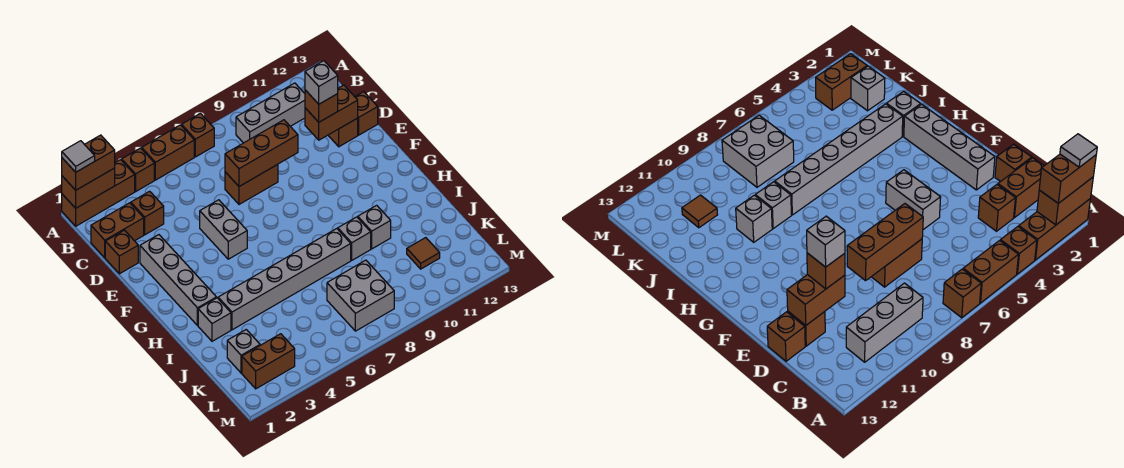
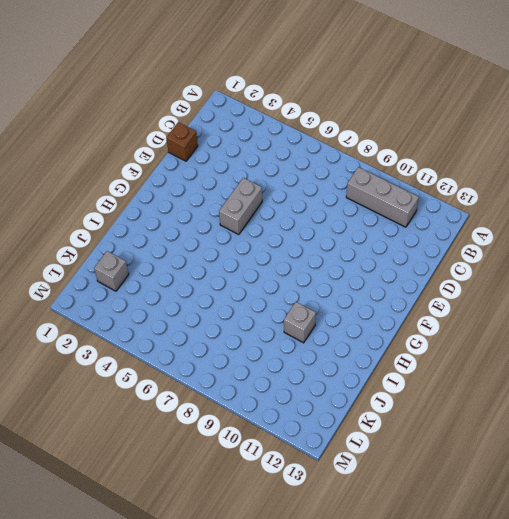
none -> brown brick A1:A3 level 1
none -> brown brick A4 level 1
none -> brown brick A5:A6 level 1

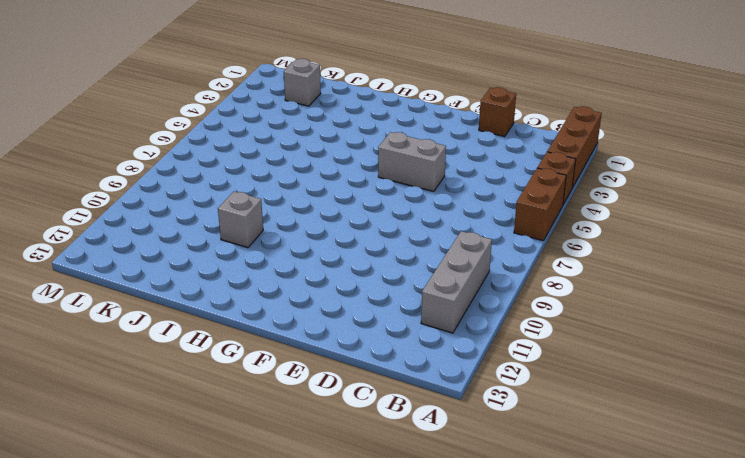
none -> brown brick A7 level 1
none -> brown brick C1:C2 level 1
none -> brown brick C3 level 1

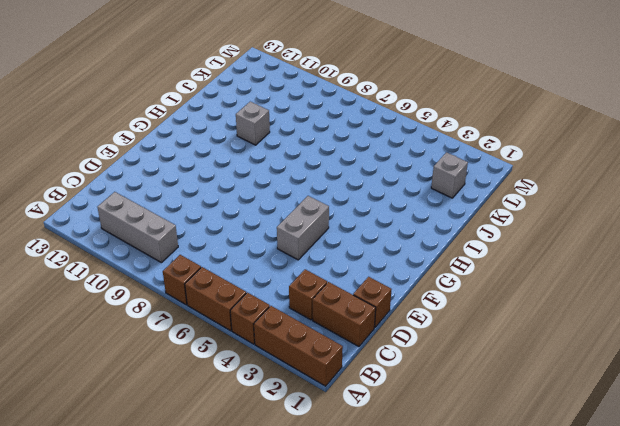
none -> brown brick D7:D8 level 1
none -> brown brick D12 level 1
none -> brown brick D13 level 1

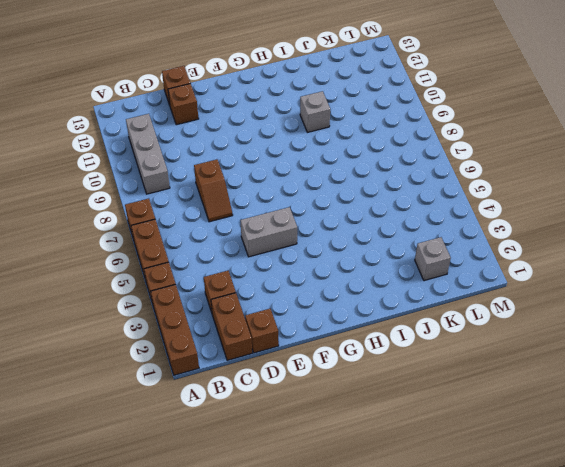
brown slope D7:D8 level 1 top 8 -> brown brick D7:D8 level 1
none -> grey brick E2:H2 level 1
none -> grey brick I2 level 1
none -> grey brick I3:I8 level 1

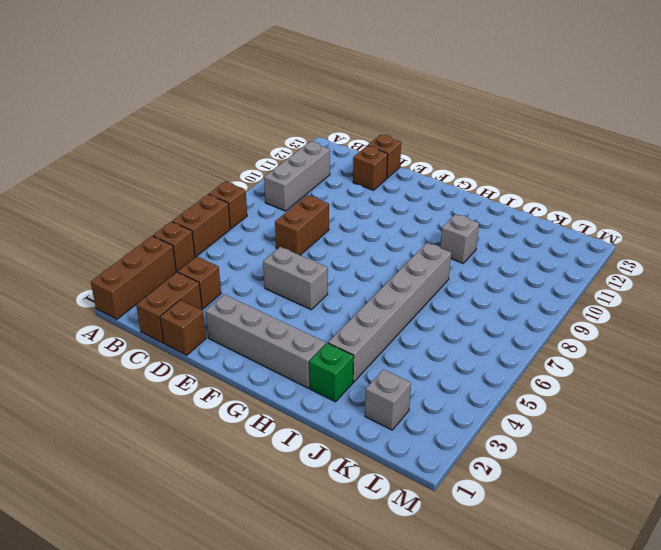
green brick I2 level 1 -> grey brick I2 level 1
none -> grey brick I9 level 1
none -> grey brick K7:L8 level 1
none -> brown tile K11 level 1

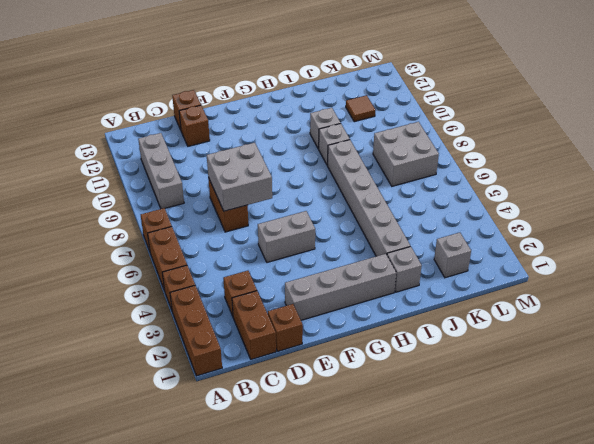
grey brick D7:E8 level 2 -> brown brick D7:D9 level 2
none -> brown brick L2:L3 level 1
none -> brown brick A1:A2 level 2
none -> brown brick D11:D12 level 2

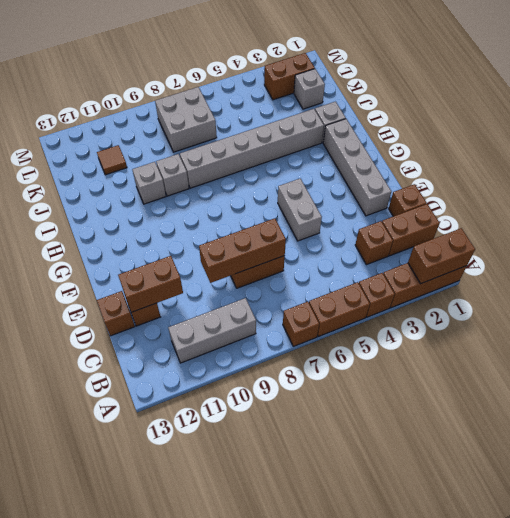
none -> brown brick A1:A2 level 3
none -> brown brick D11 level 3
none -> grey tile A1 level 4

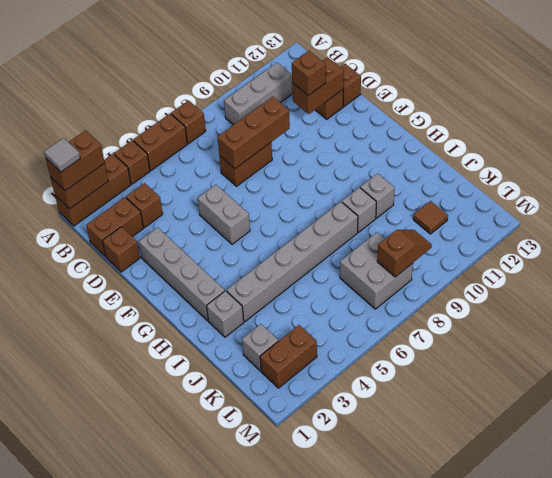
brown slope L8:L9 level 2 top 8 -> none
none -> grey brick D11 level 4

